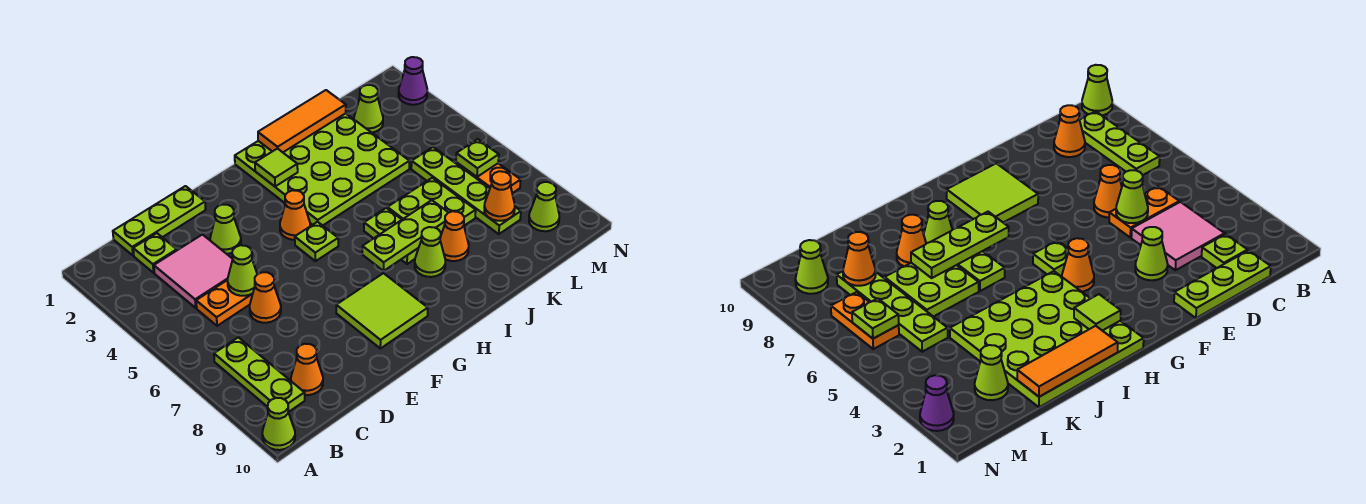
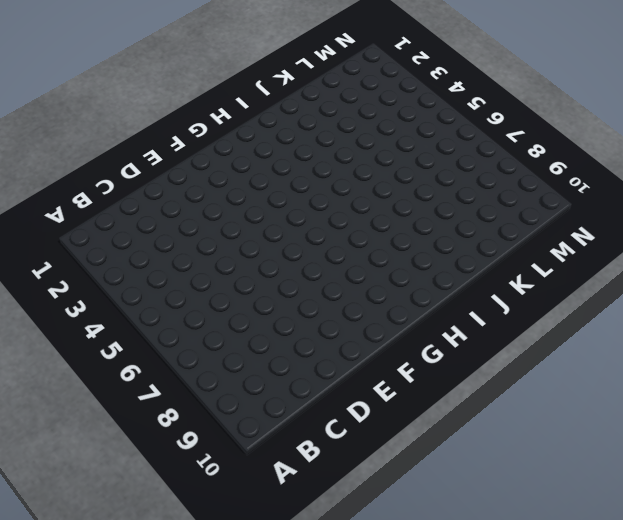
none -> lime cone A10 level 1
none -> lime plate B7:B9 level 1
none -> lime plate C1:E1 level 1

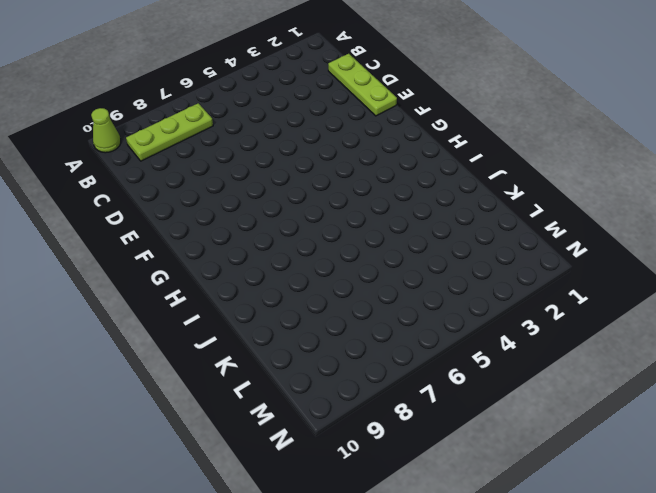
none -> lime plate C2 level 1
none -> pink tile C3:D4 level 1
none -> orange plate C5:D5 level 1

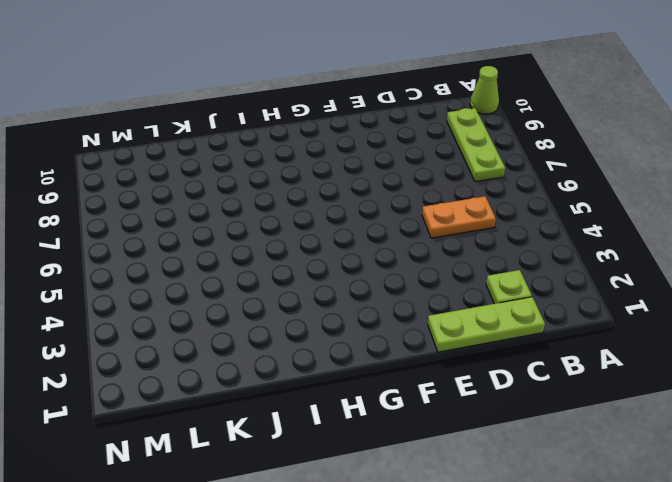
none -> pink tile C3:D4 level 1
none -> orange cone C9 level 1
none -> orange cone D6 level 1

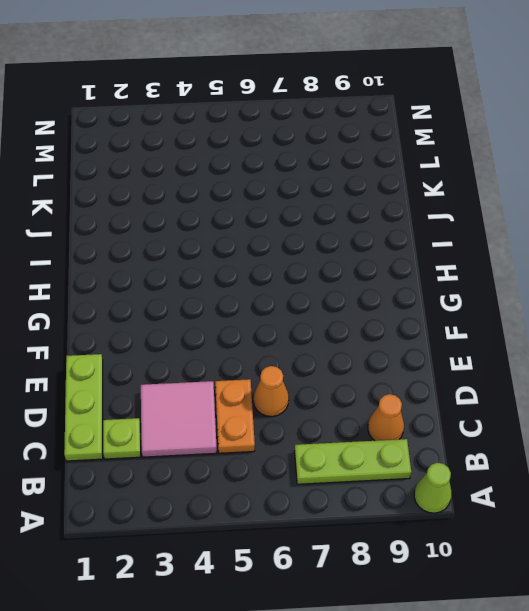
none -> lime cone E3 level 1
none -> lime tile F8:G9 level 1
none -> orange cone G4 level 1

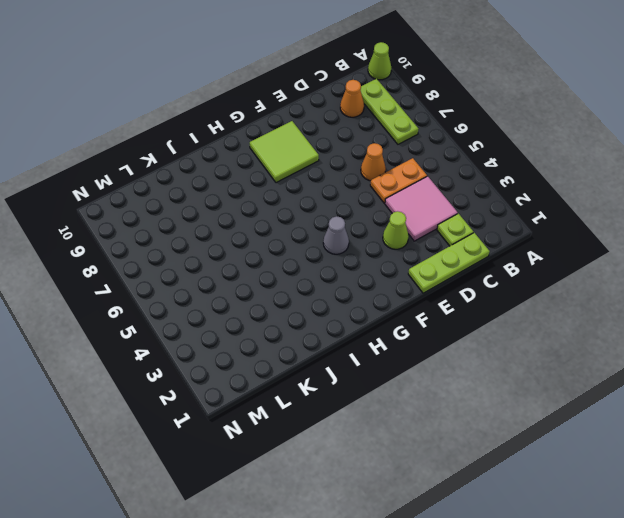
grey cone G4 level 1 -> orange cone G4 level 1
none -> lime plate G5 level 1
none -> lime plate H1:K4 level 1
none -> lime plate I6:I7 level 1

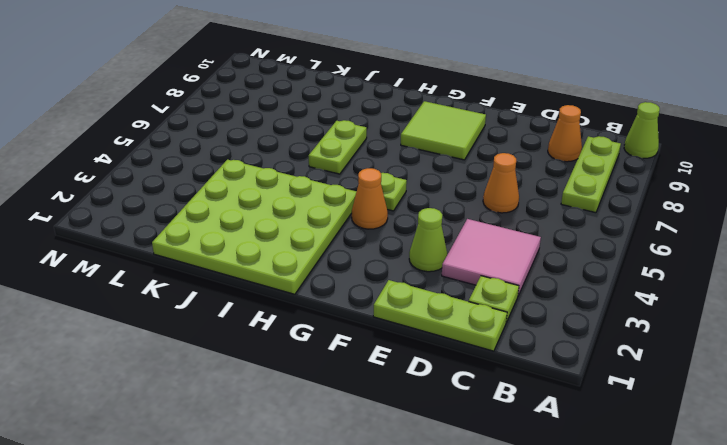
none -> orange plate C5:D5 level 1
none -> lime cone I8 level 1
none -> lime plate J6:K7 level 1

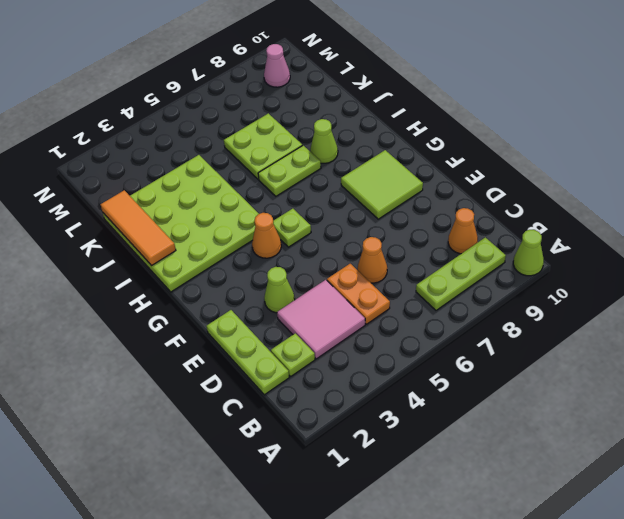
pink cone M9 level 1 -> lime cone M9 level 1
none -> orange cone J8 level 1
none -> lime cone L2 level 1
none -> lime plate L5:L8 level 1

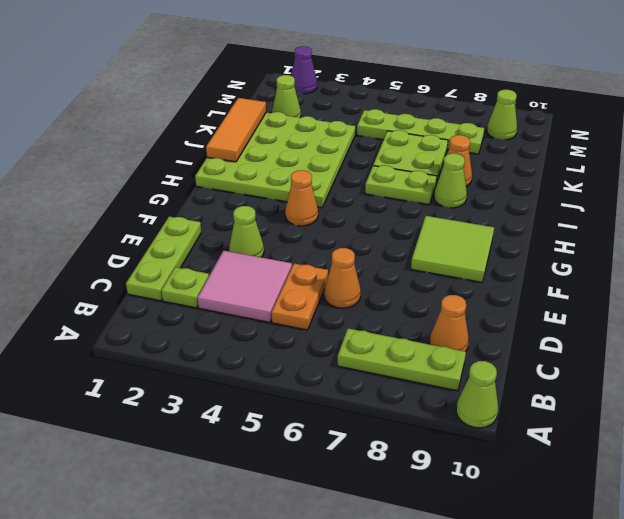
none -> lime plate G5 level 1
none -> orange plate M6:M7 level 1
none -> lime cone D5 level 2

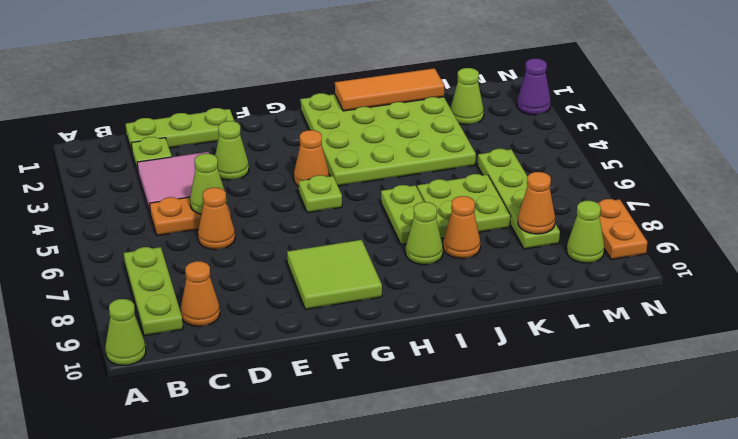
orange plate N8:N9 level 1 -> orange plate M6:M7 level 1
none -> lime tile H2 level 2
none -> lime plate H7:J7 level 2
none -> lime plate M6 level 2

